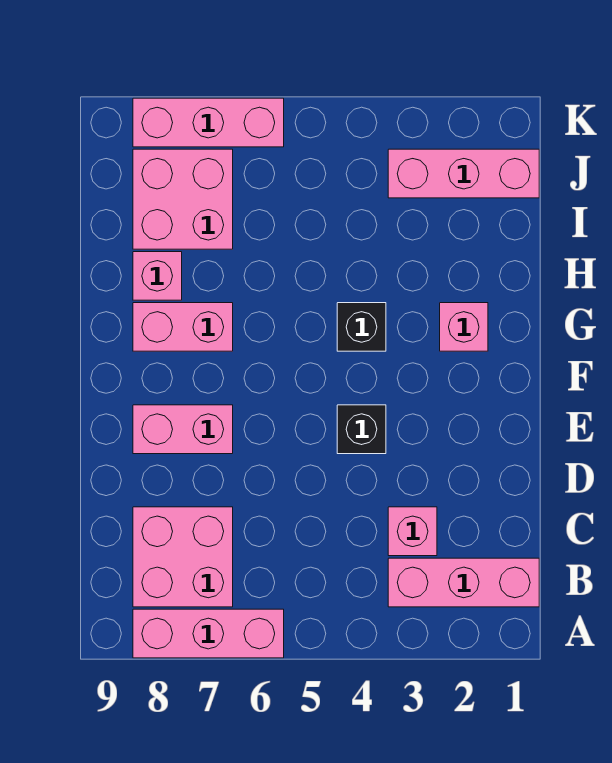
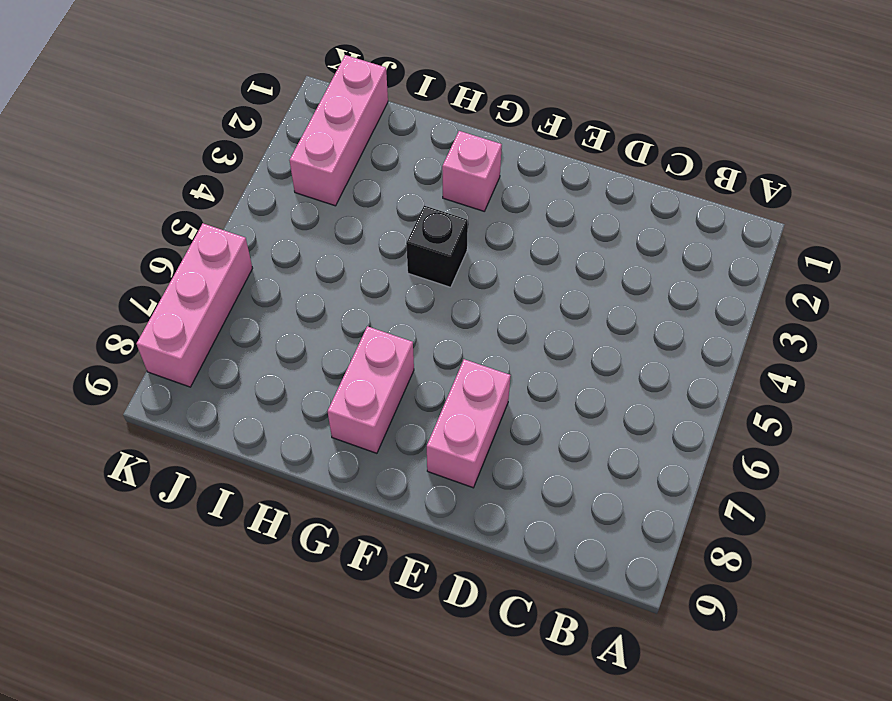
none -> pink brick A6:A8 level 1
none -> pink brick B1:B3 level 1
none -> pink brick B7:C8 level 1

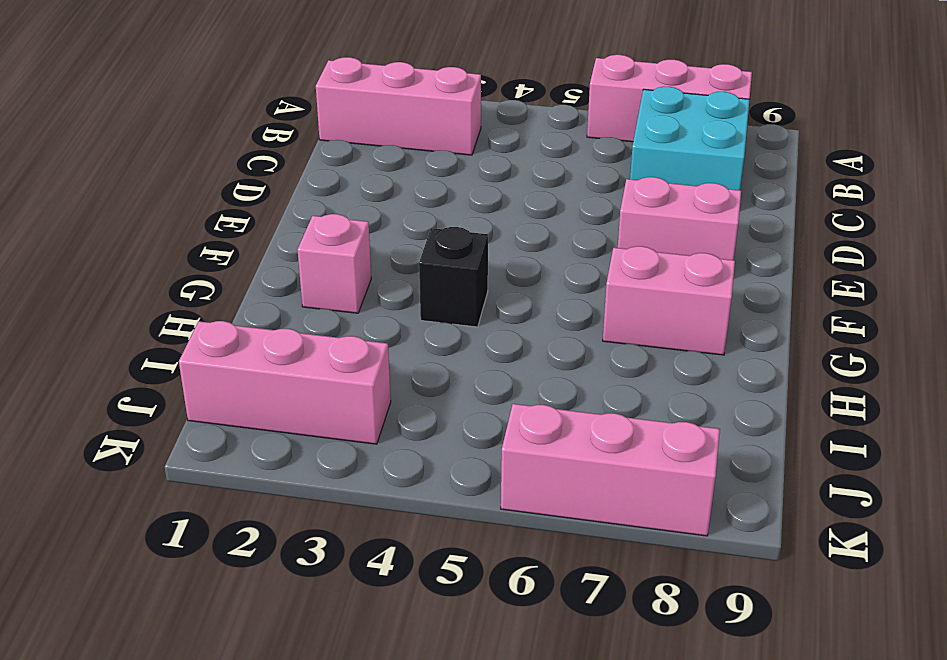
cyan brick B7:C8 level 1 -> pink brick B7:C8 level 1
none -> pink brick C3 level 1
none -> black brick E4 level 1
none -> pink brick H8 level 1

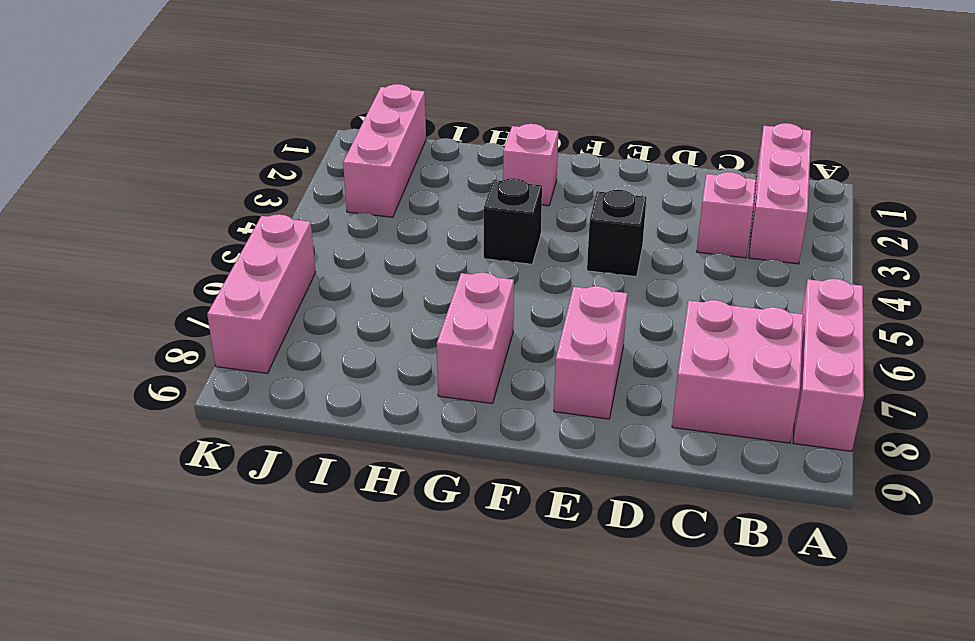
none -> pink brick H8 level 1
none -> pink brick I7:J8 level 1

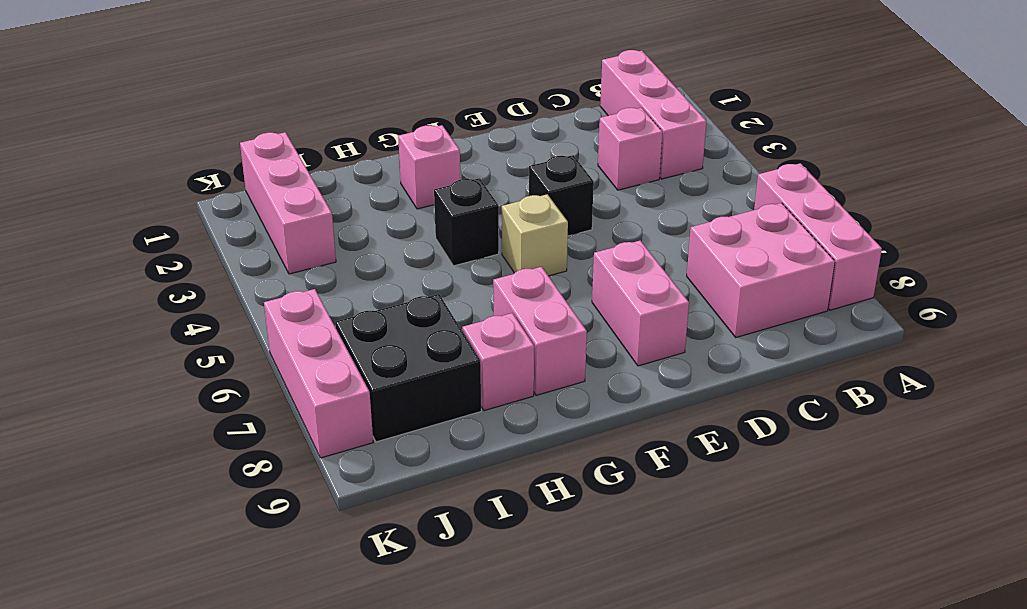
tan brick F5 level 1 -> none
black brick I7:J8 level 1 -> pink brick I7:J8 level 1

